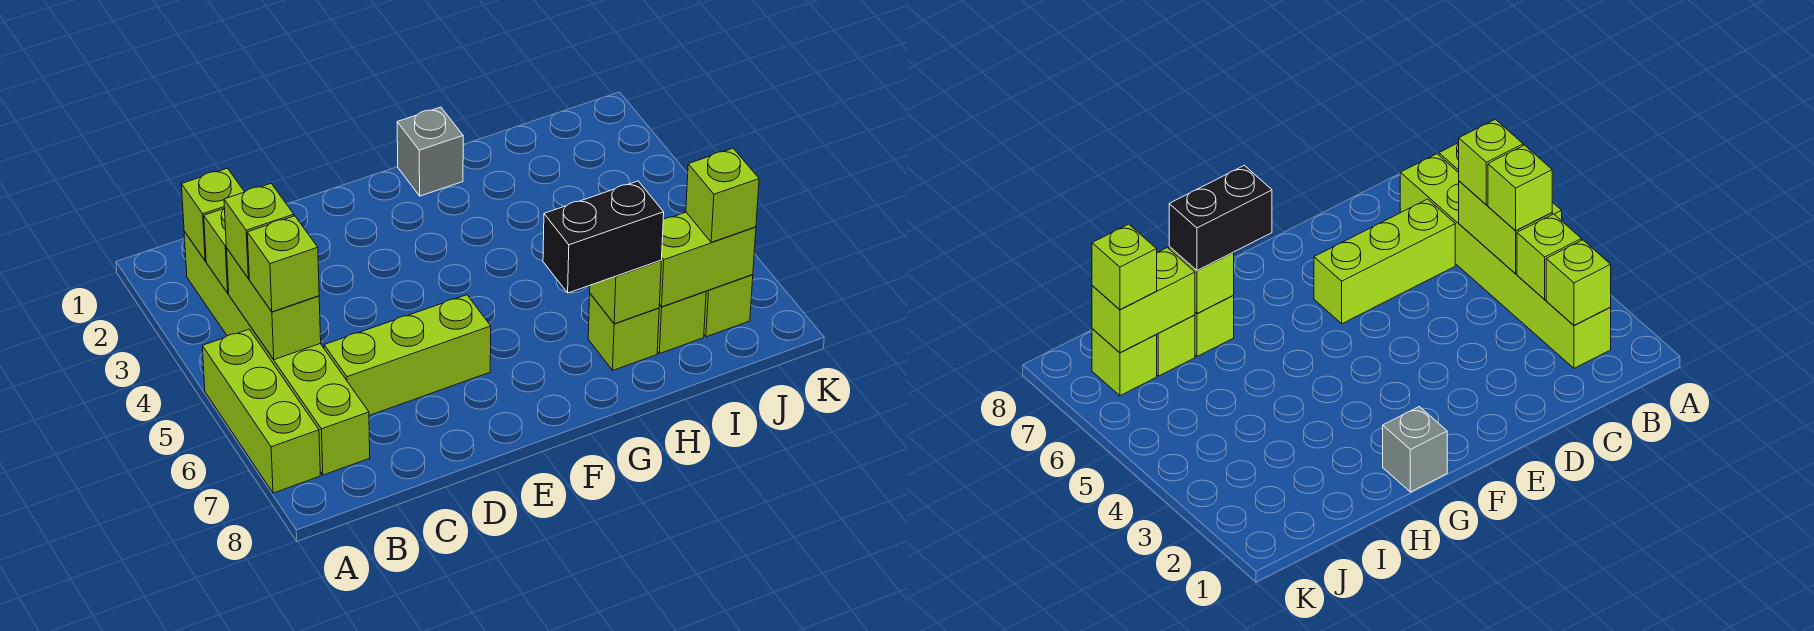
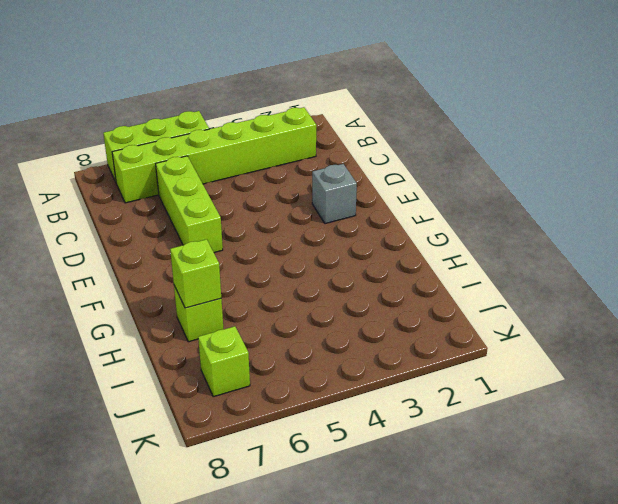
grey brick E2 level 1 -> grey brick G1 level 1
none -> lime brick I7 level 1
none -> lime brick B2 level 2
none -> lime brick B3 level 2

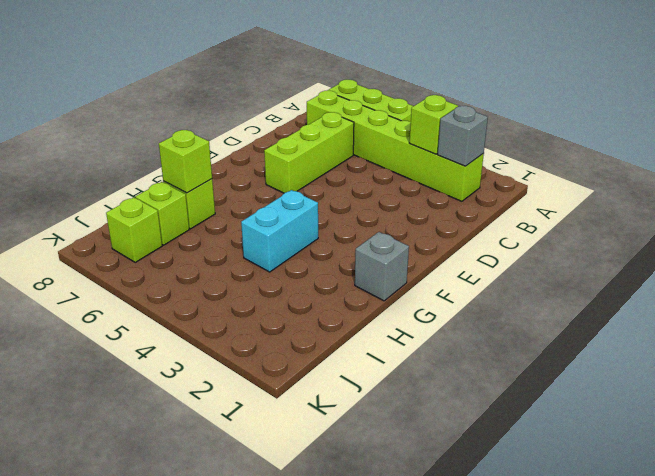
grey brick B2 level 2 -> lime brick B2 level 2
cyan brick G4:H4 level 1 -> none
none -> lime brick B4:B5 level 2
none -> lime brick I7:J7 level 2
none -> lime brick B4 level 3

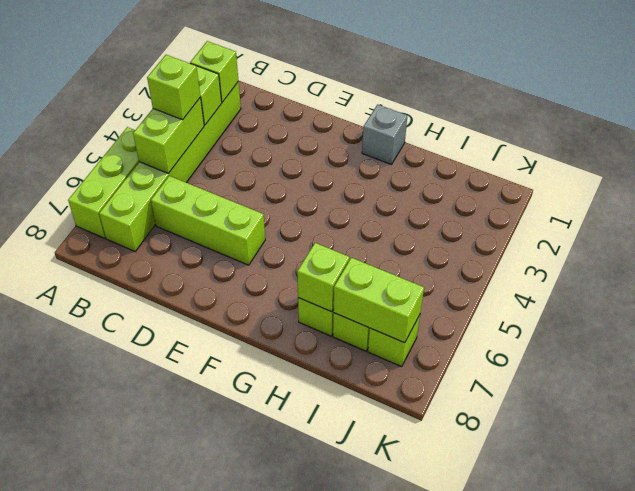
none -> lime brick B5 level 3
none -> black brick G7:H7 level 3
none -> lime brick J7 level 3

